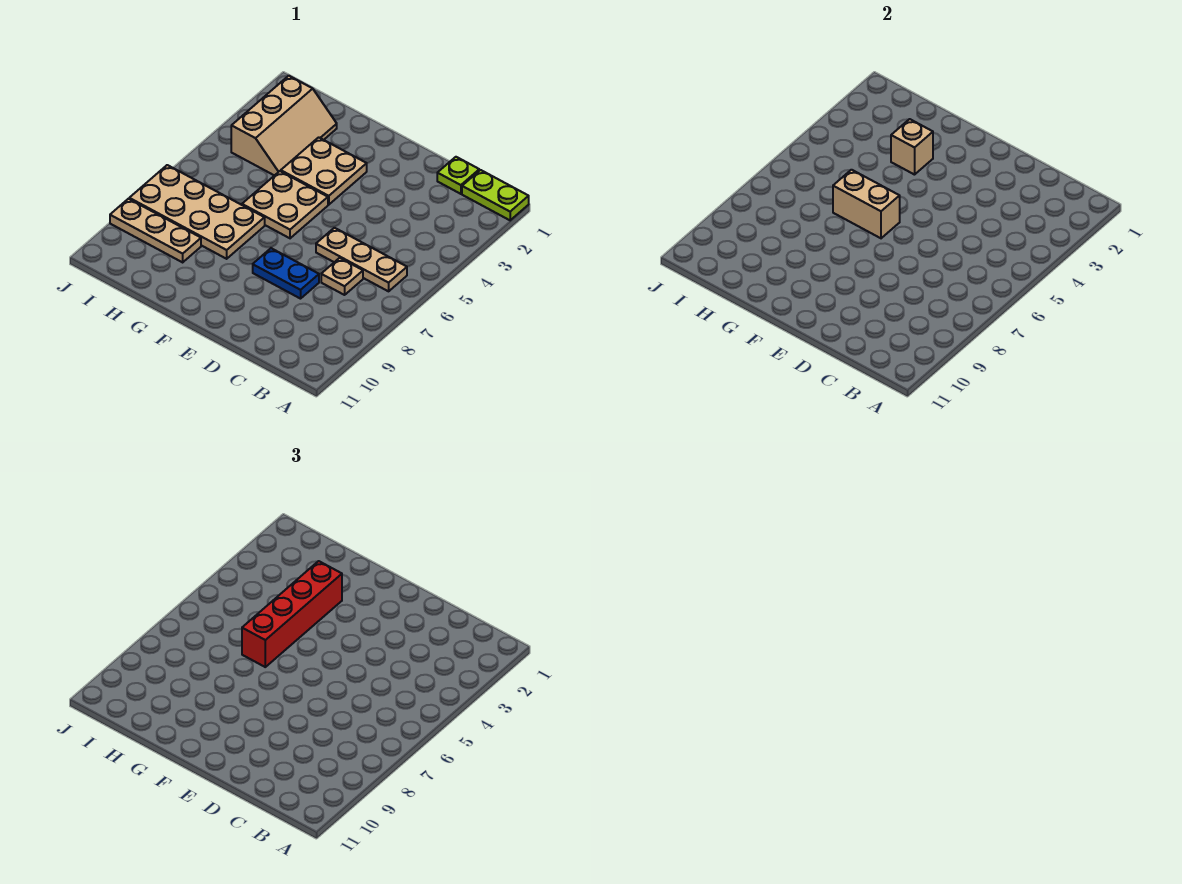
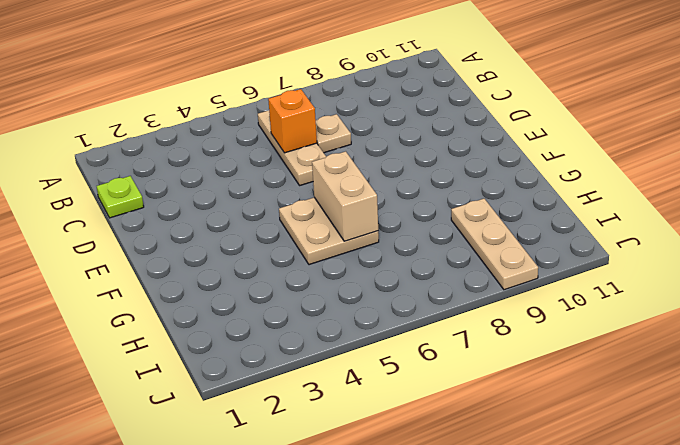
orange brick C6 level 2 -> none
none -> lime plate A1:B1 level 1
none -> blue plate D8:E8 level 1
none -> tan plate F3:G4 level 1

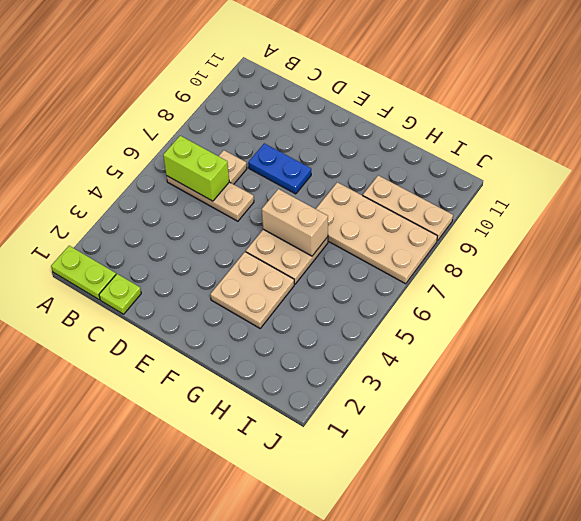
lime brick B6:C6 level 2 -> none
none -> tan slope H2:I4 level 1 top I
none -> tan brick G3 level 2
none -> red brick G3:G6 level 3

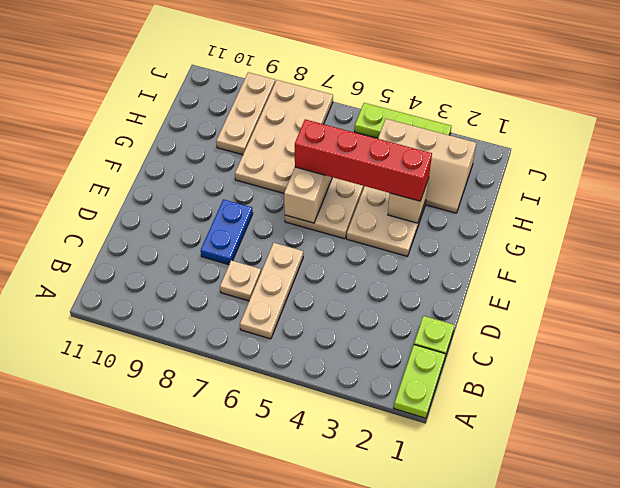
lime plate J3:J5 level 1 -> none

